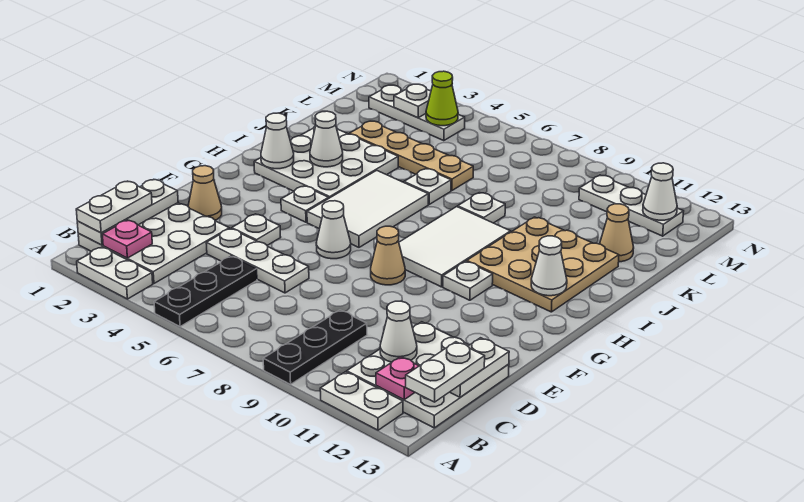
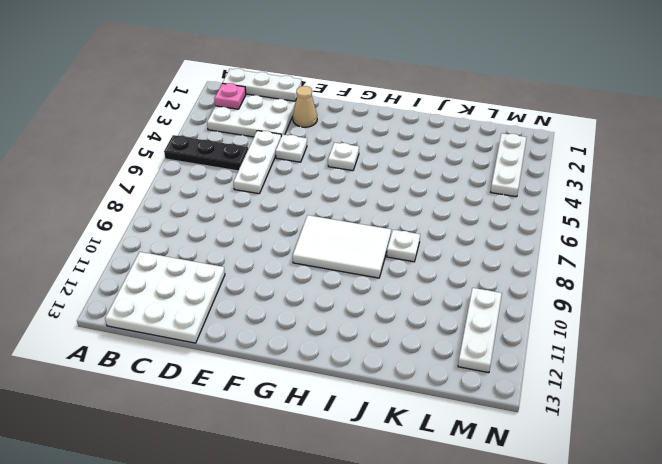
none -> white plate A2:A3 level 1
none -> black plate A9:C9 level 1
none -> white plate A11:A12 level 1
none -> white cone F6 level 1

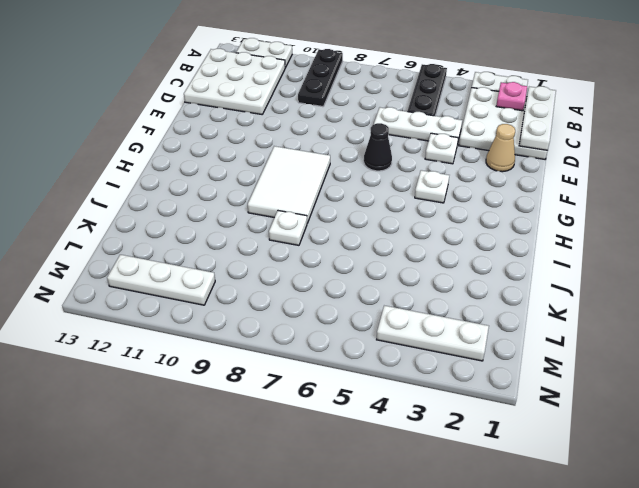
black cone F6 level 1 -> white cone F6 level 1
none -> tan cone F8 level 1
none -> white tile G5:I6 level 1
none -> white plate G10 level 1
none -> white plate H2:J4 level 1

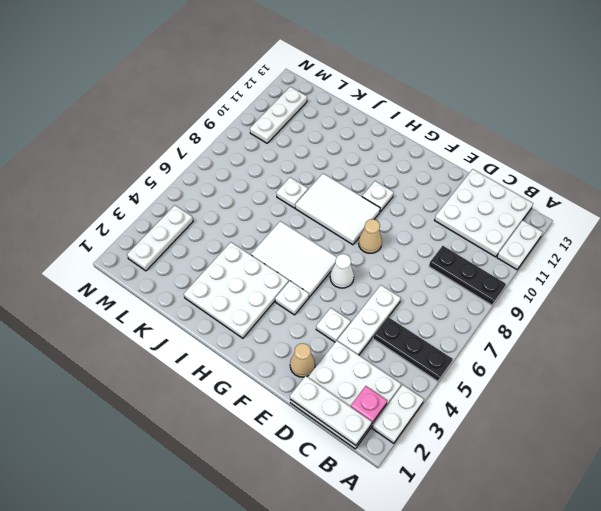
none -> tan plate H10:J12 level 1
none -> white plate J6 level 1
none -> tan plate K3:K6 level 1
none -> tan cone K12 level 1

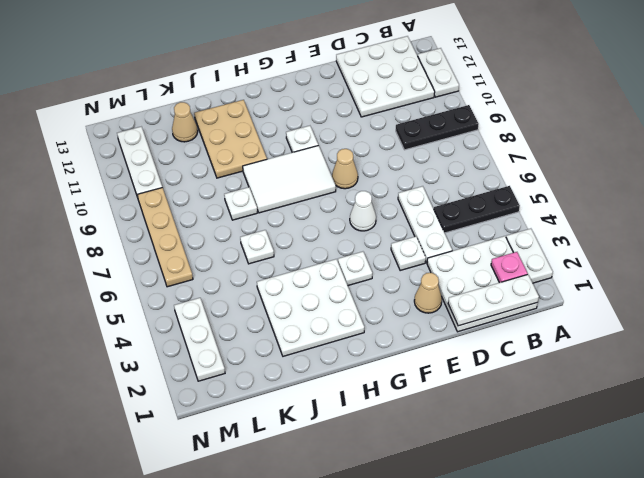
tan plate I10:J12 level 1 -> tan plate H10:J12 level 1
tan plate M6:M9 level 1 -> tan plate K3:K6 level 1
none -> white tile G5:I6 level 1
none -> pink plate B12 level 2
none -> white cone C11 level 2
none -> white plate C13:D13 level 2

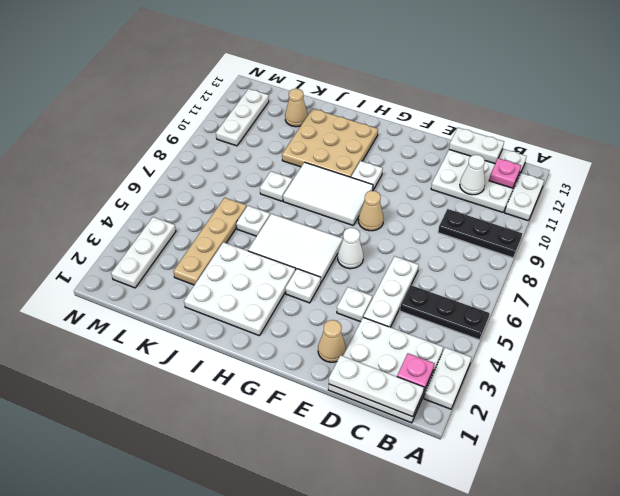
none -> white cone H2 level 2
none -> white cone H12 level 2
none -> white cone I3 level 2
none -> white plate M3 level 2

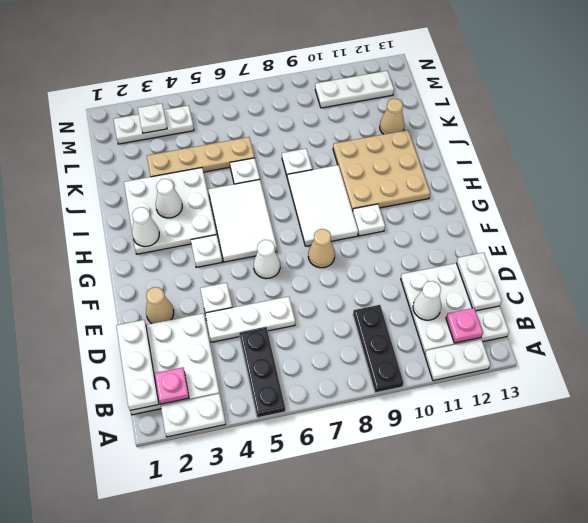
none -> white cone H12 level 2
none -> lime cone M4 level 2
none -> white cone M12 level 2
none -> white plate B1:C1 level 3

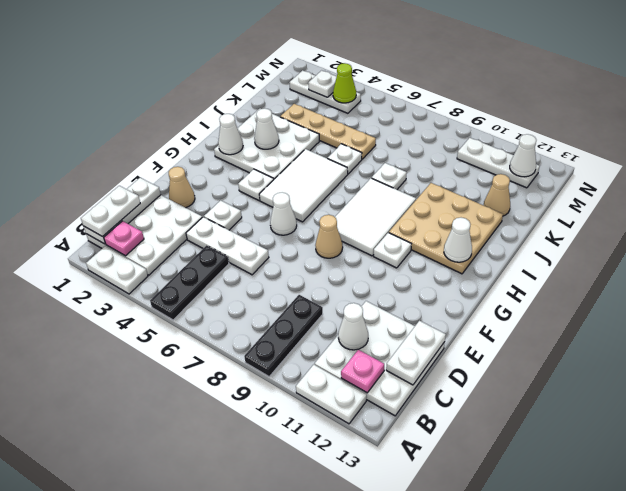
none -> white plate B13:C13 level 3

